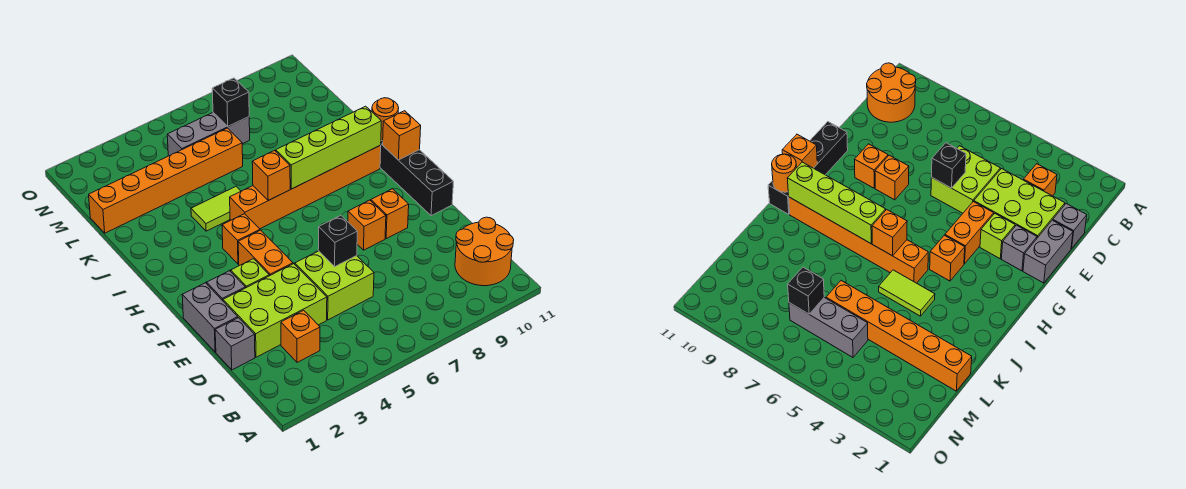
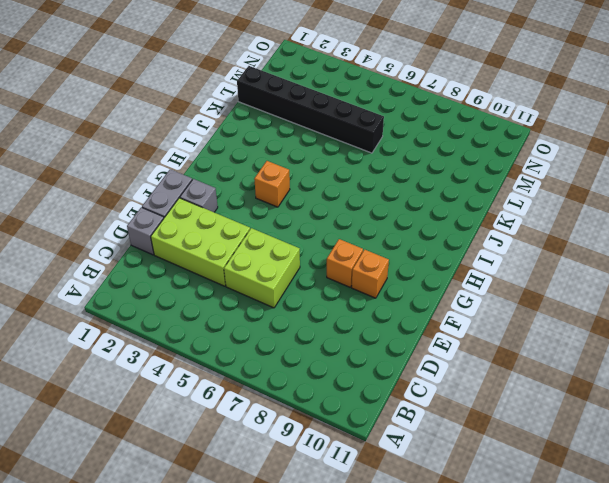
black brick L1:L6 level 1 -> orange brick L1:L6 level 1
none -> orange round brick B10:C11 level 1
none -> orange brick C3 level 1
none -> lime brick F3 level 1

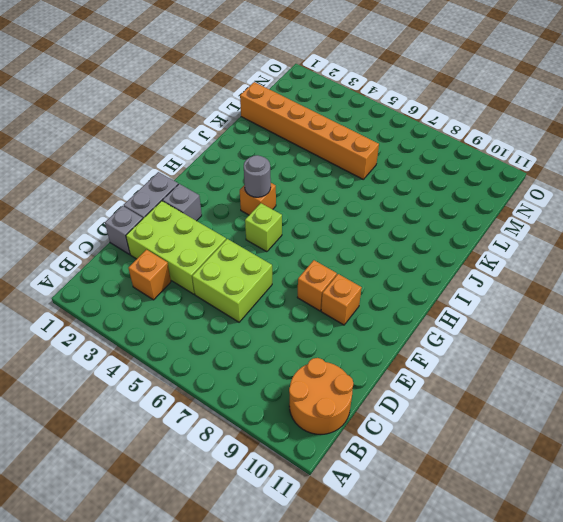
lime brick G5 level 1 -> lime brick F3 level 1
grey round brick H4 level 2 -> none
none -> orange brick F4:G4 level 1
none -> black brick F11:I11 level 1
none -> orange brick I5:I10 level 1

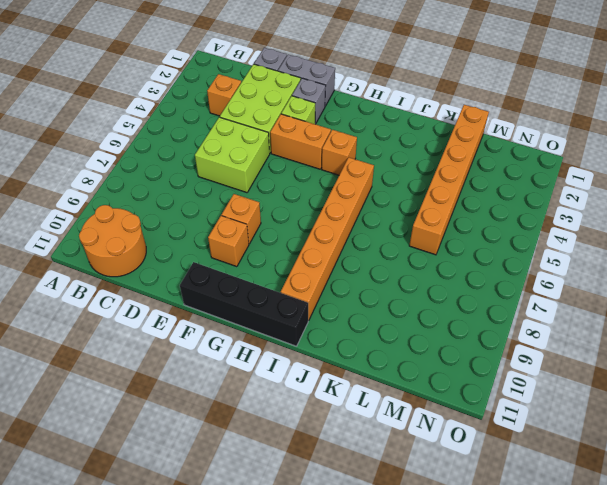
none -> lime tile J4:J5 level 1
none -> grey brick M5:M7 level 1
none -> black brick E6 level 2

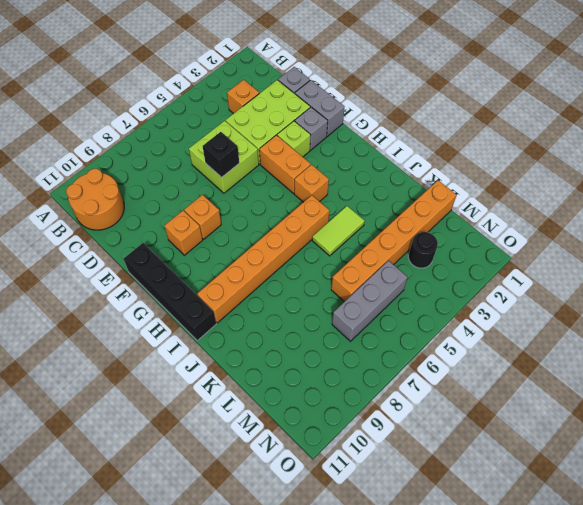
black round brick M3 level 1 -> none
none -> orange brick H11 level 2
none -> orange brick I6 level 2
none -> lime brick I7:I10 level 2

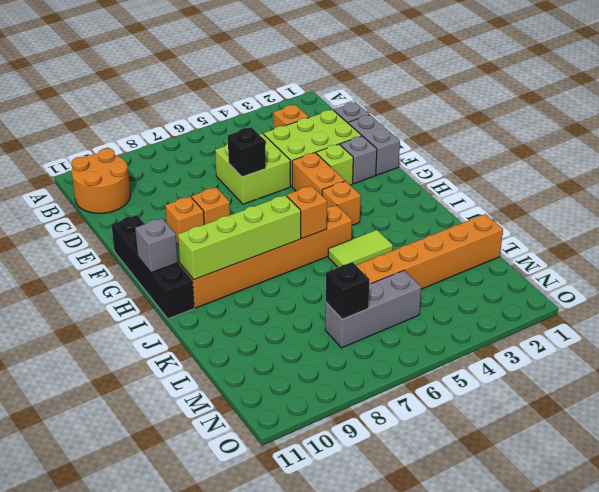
grey brick H11 level 2 -> orange brick H11 level 2
none -> orange round brick I11 level 2

